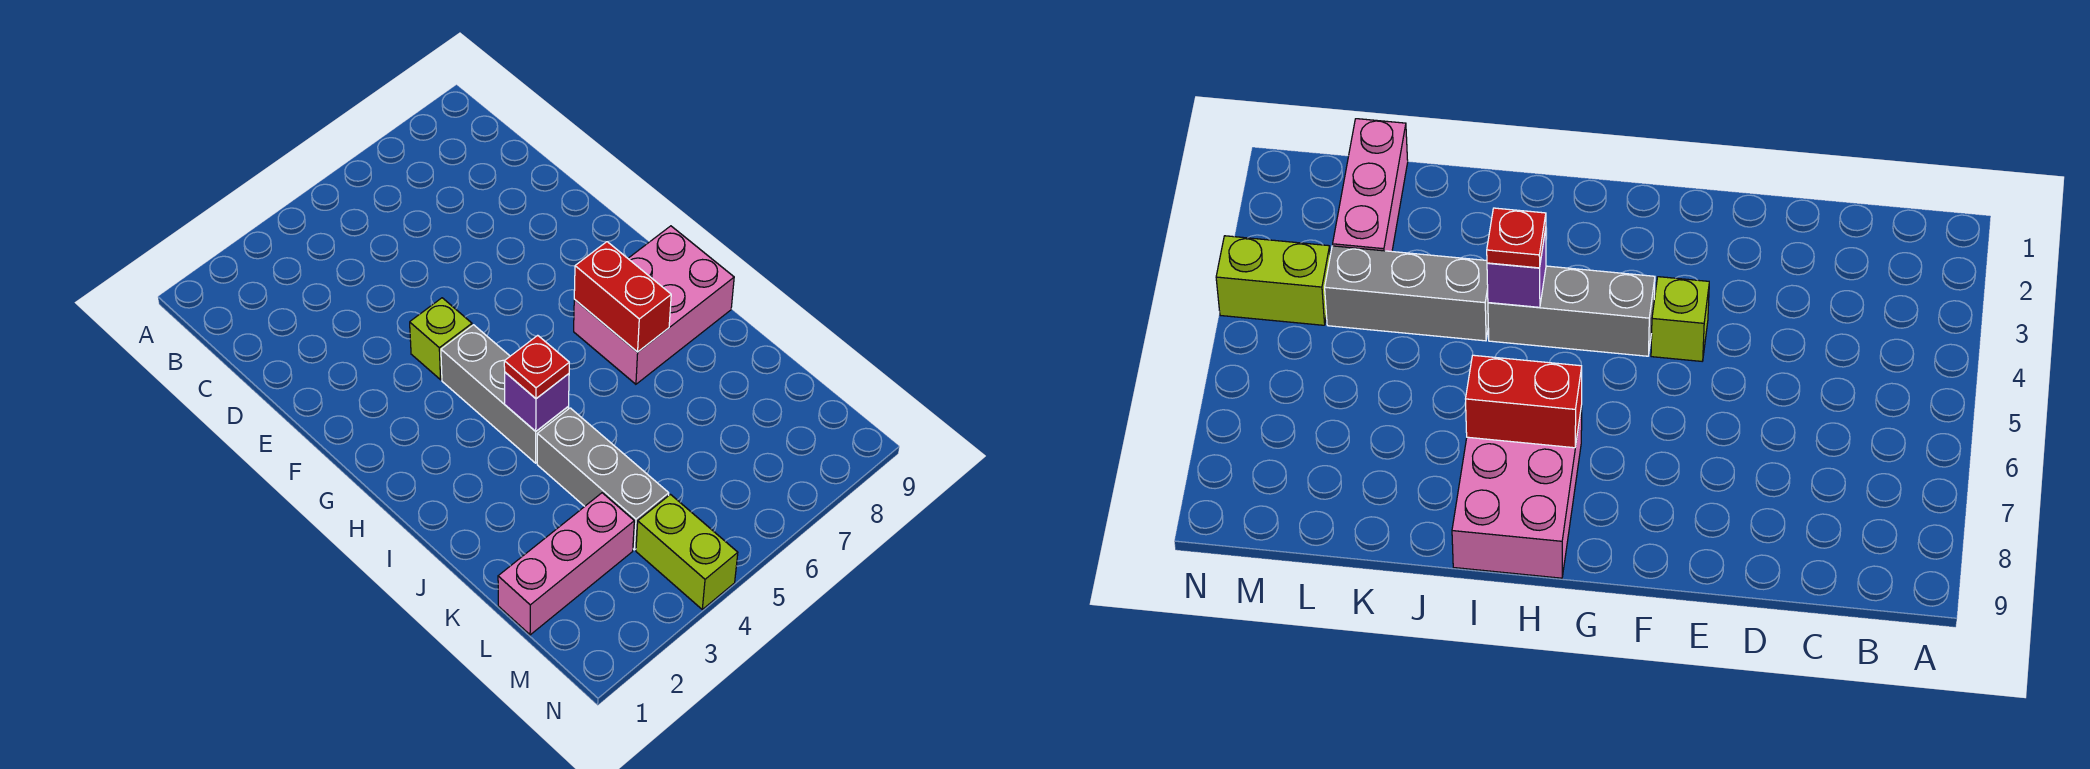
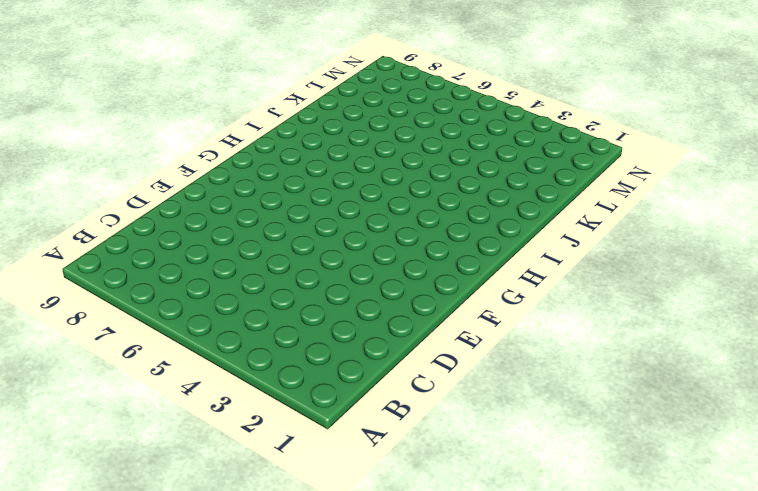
none -> lime brick F4 level 1
none -> grey brick G4:I4 level 1

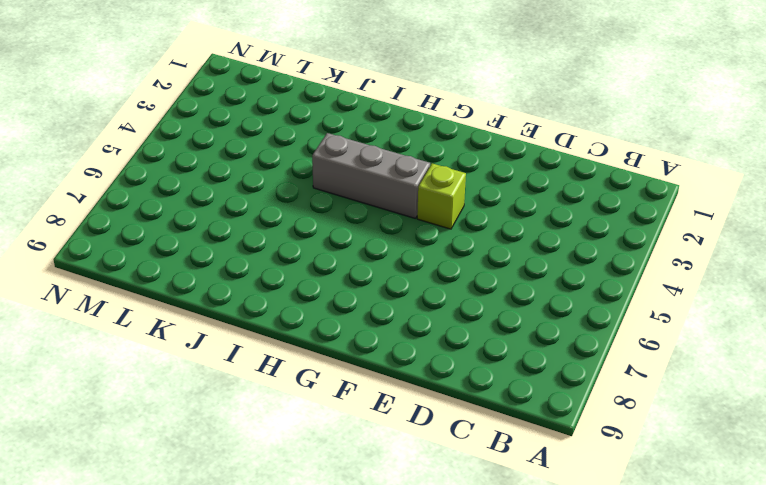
none -> pink brick H7:I9 level 1
none -> grey brick J4:L4 level 1

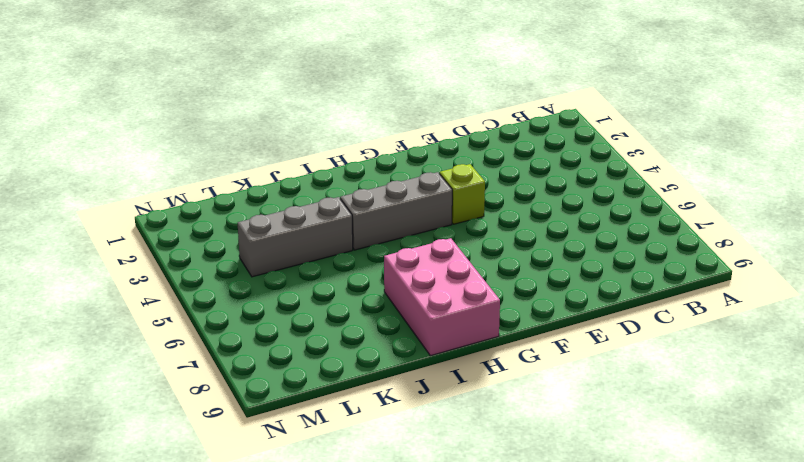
none -> pink brick L1:L3 level 1
none -> lime brick M4:N4 level 1

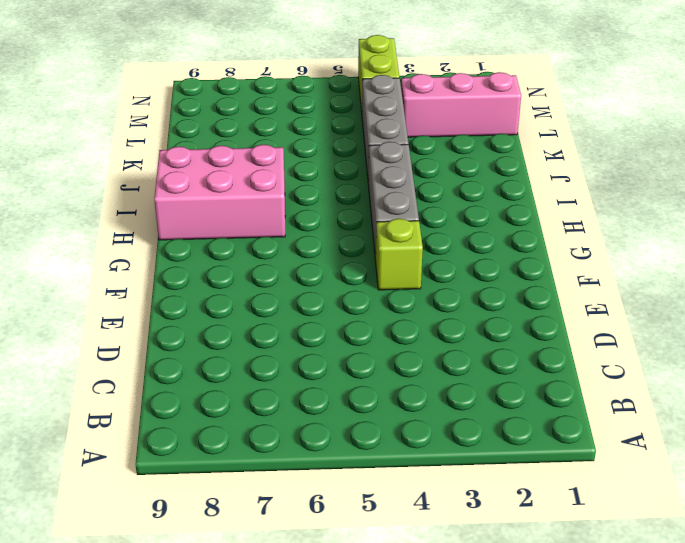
none -> red brick H7:I7 level 2
none -> purple brick I4 level 2

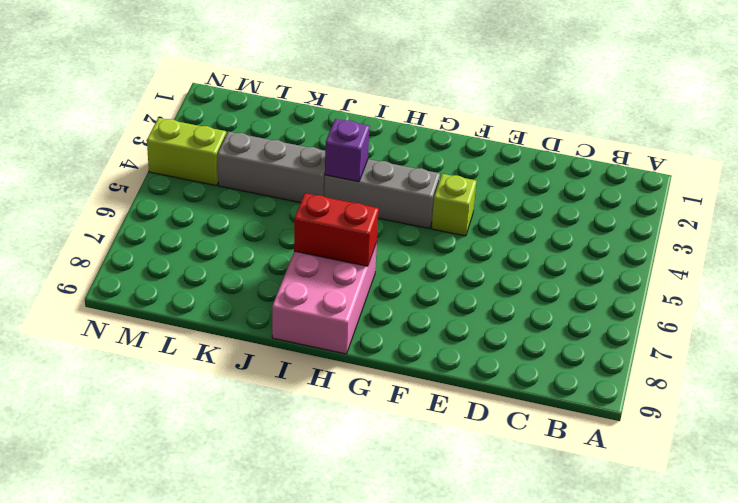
none -> pink brick L1:L3 level 1
none -> red plate I4 level 3

